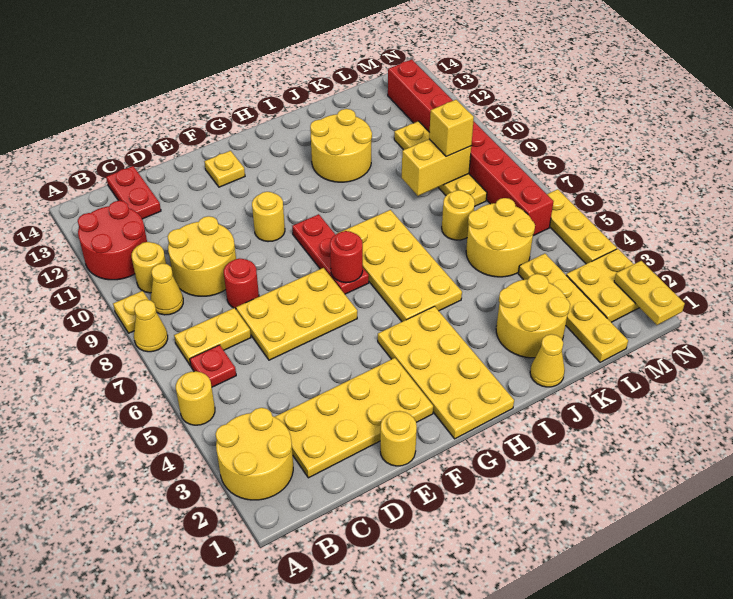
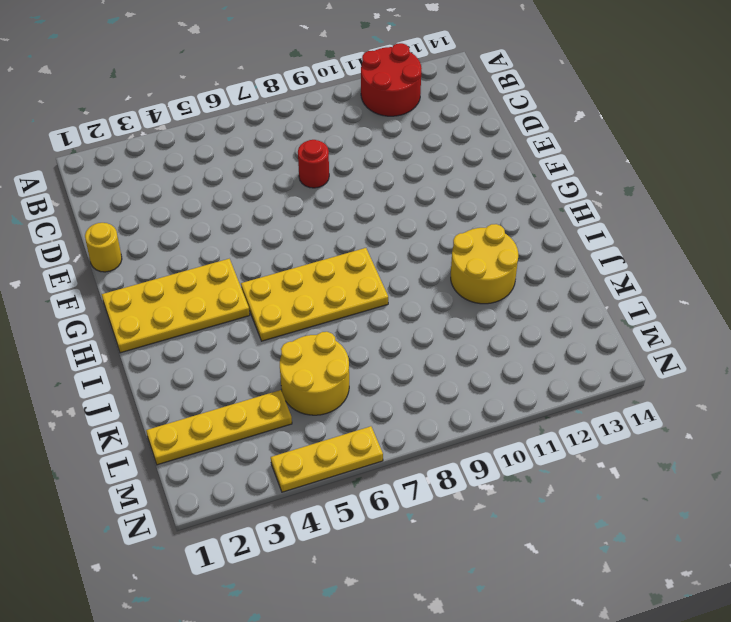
none -> yellow round brick A2:B3 level 1
none -> yellow round brick A5 level 1
none -> yellow cone A8 level 1
none -> yellow plate A9 level 1

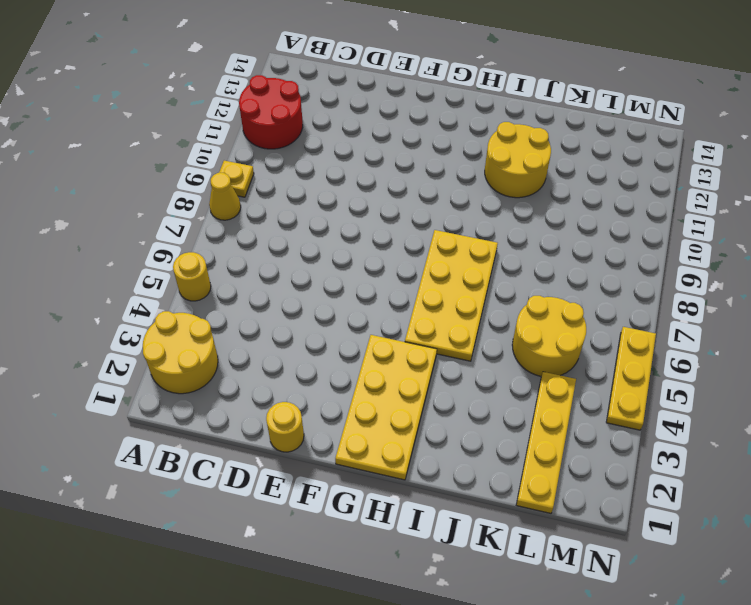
none -> red plate B6 level 1
none -> yellow plate B7:C7 level 1
none -> yellow cone B9 level 1
none -> yellow round brick B10 level 1

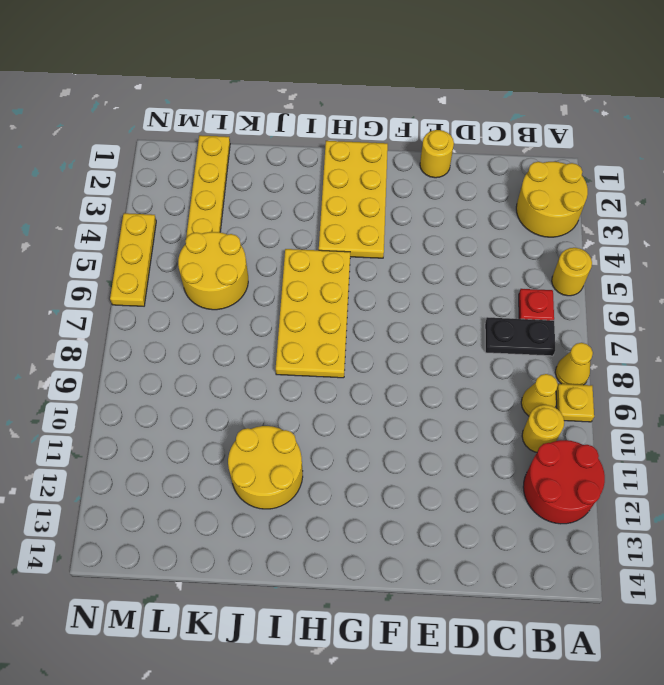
black plate B7:C7 level 1 -> yellow plate B7:C7 level 1
none -> yellow plate C2:F3 level 1
none -> yellow round brick C9:D10 level 1
none -> red plate C13:C14 level 1
none -> yellow plate D6:F7 level 1

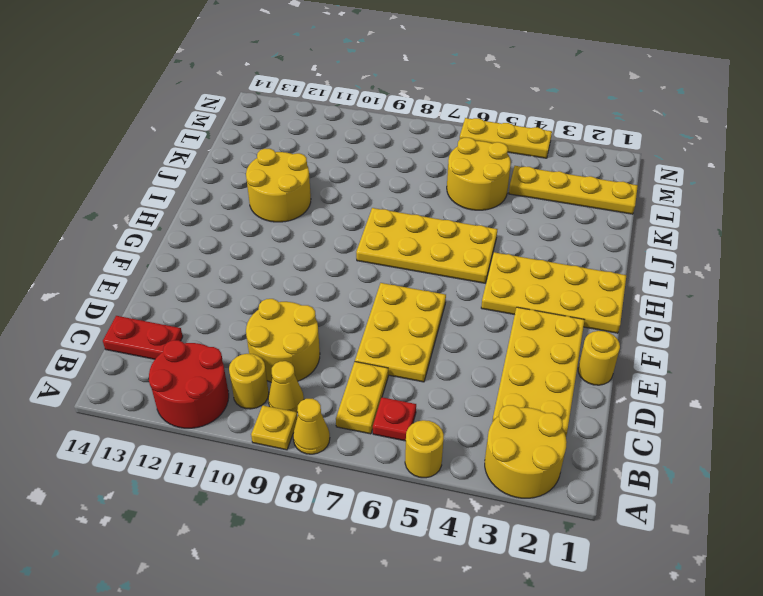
none -> red round brick D8 level 1
none -> yellow round brick F10 level 1
none -> yellow plate F13 level 1
none -> red plate G7:G9 level 1

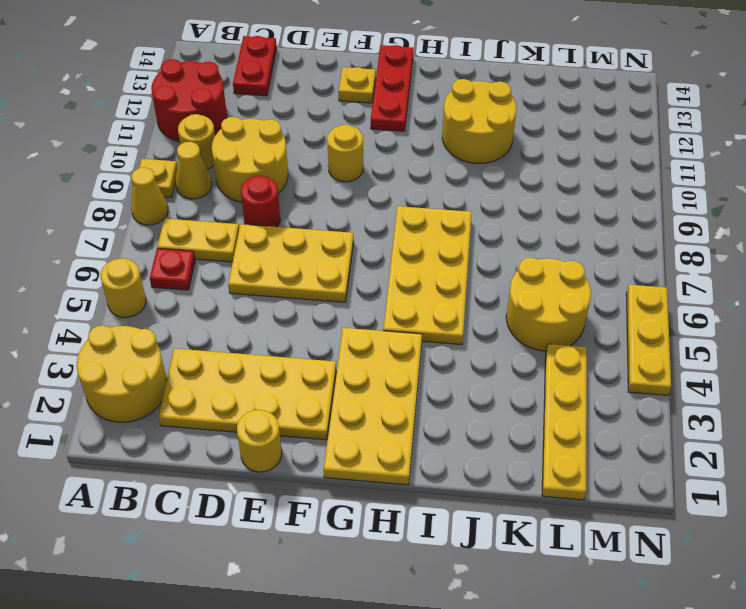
red plate G12:G14 level 1 -> red plate G7:G9 level 1
none -> yellow cone J1 level 1
none -> yellow round brick J2:K3 level 1
none -> yellow round brick K7 level 1
none -> yellow plate L8:L11 level 1

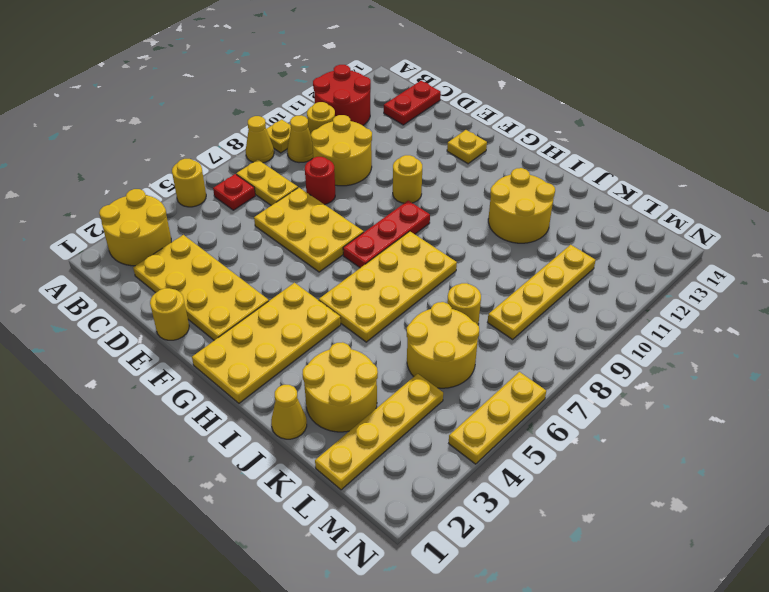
none -> yellow plate M2:N3 level 1
none -> red brick M6:M13 level 1
none -> red round brick G7 level 2
none -> yellow brick K9:L9 level 2

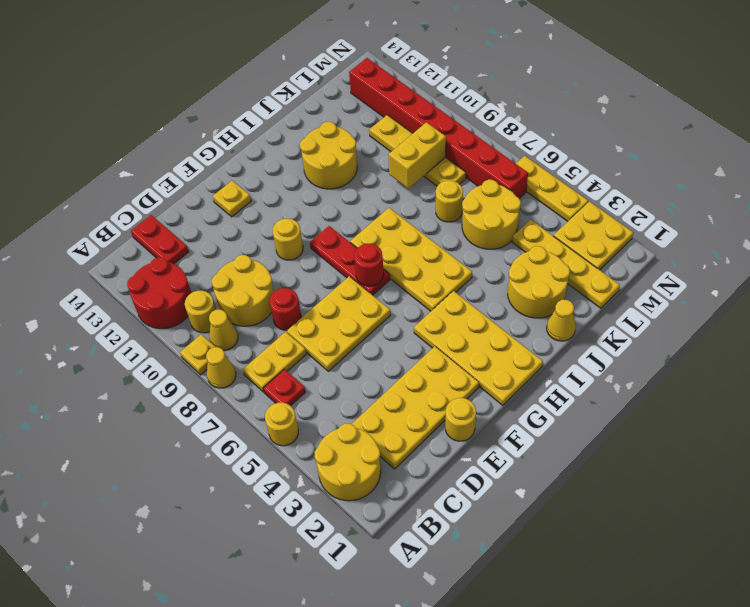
none -> yellow plate N1:N2 level 2
none -> yellow brick L9 level 3

